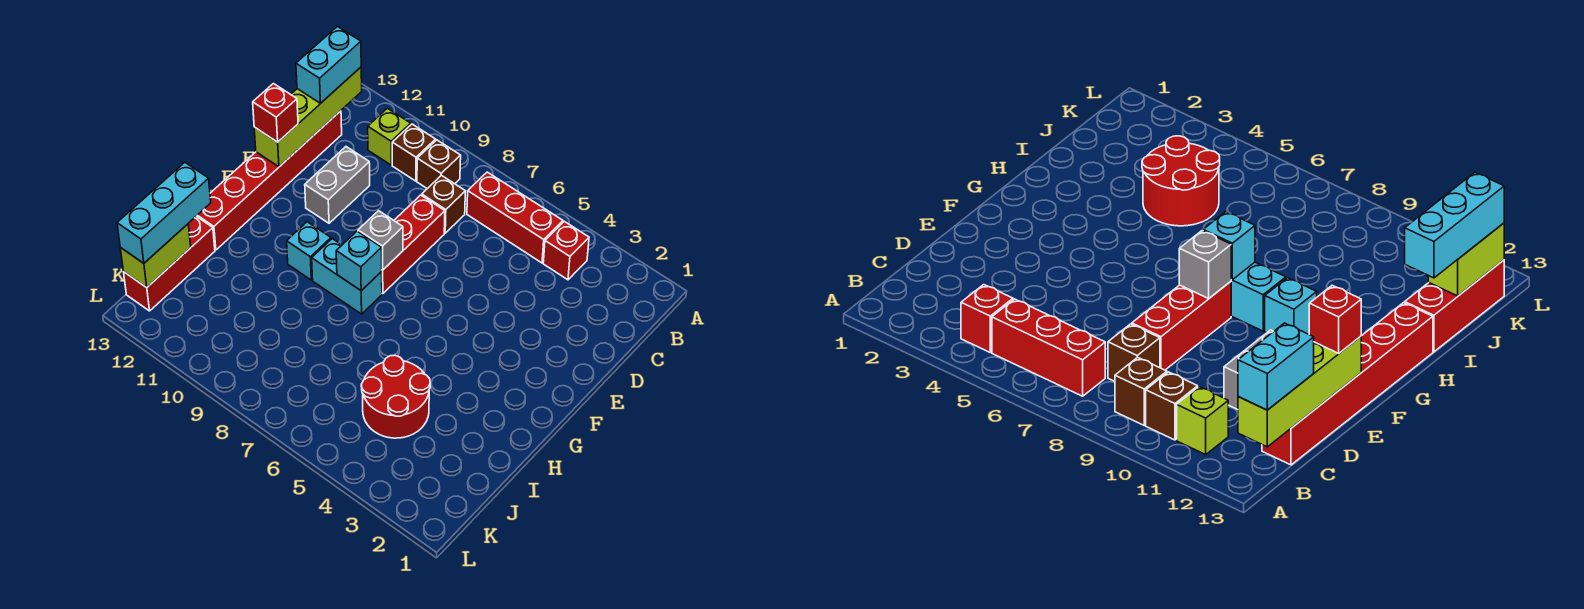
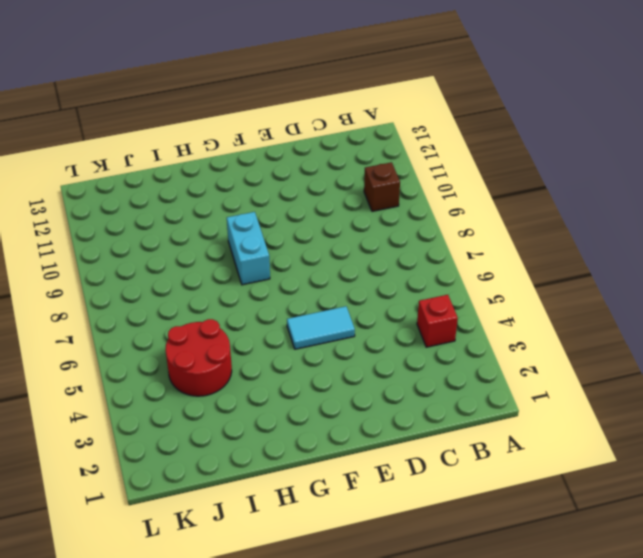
cyan tile E5:F5 level 1 -> none
none -> red brick B5:B7 level 1
none -> brown brick B9 level 1
none -> lime brick B11 level 1

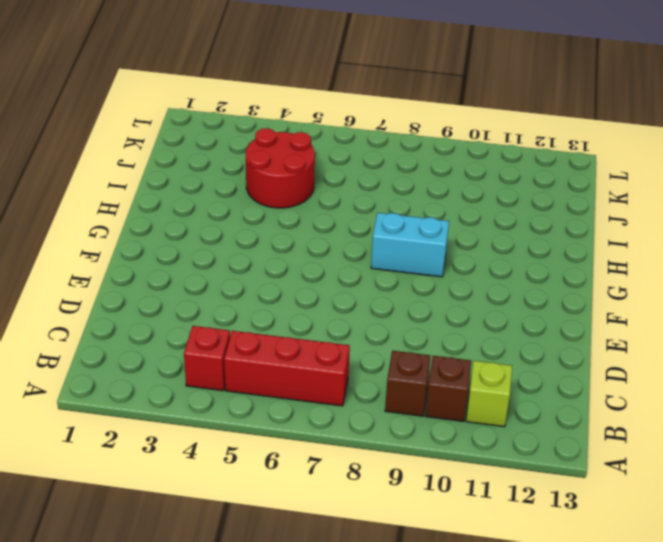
none -> brown brick C8 level 1
none -> red brick C13:H13 level 1
none -> red brick D8:F8 level 1

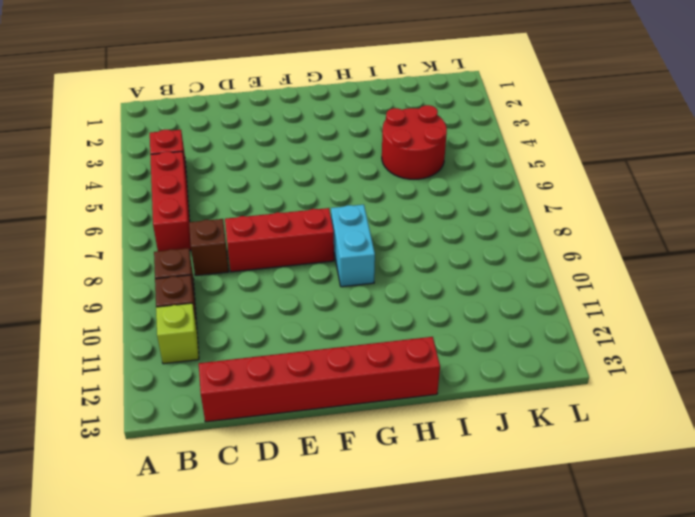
none -> grey brick D11:E11 level 1
none -> cyan brick G10 level 1
none -> red brick I13:K13 level 1

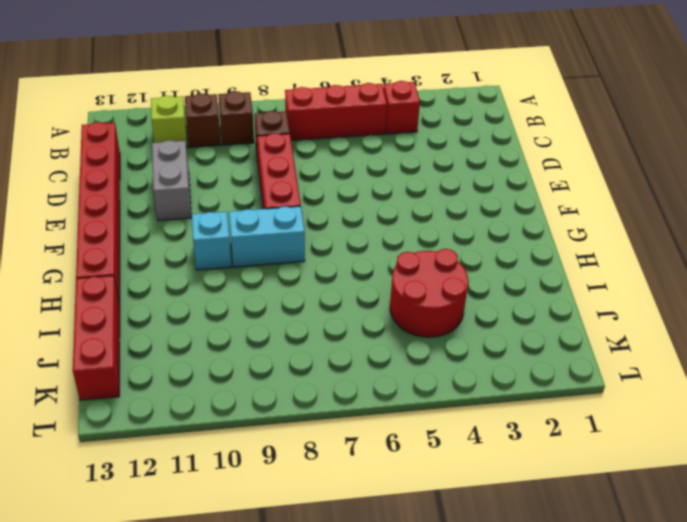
none -> lime brick B13:E13 level 2
none -> grey brick F8 level 2
none -> cyan brick G8 level 2

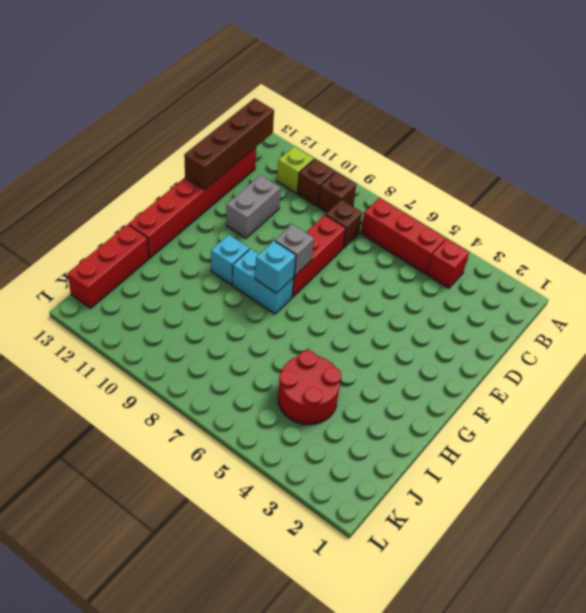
brown brick B13:E13 level 2 -> lime brick B13:E13 level 2
none -> lime brick J13:K13 level 2
none -> cyan brick B13:C13 level 3
none -> red brick E13 level 3

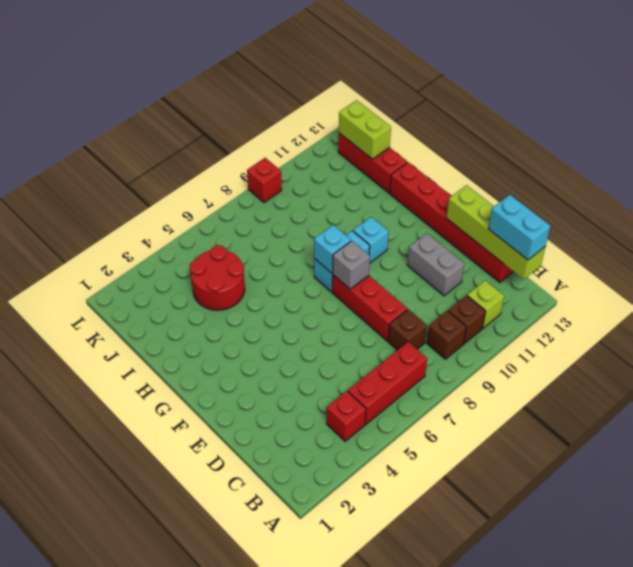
red brick L9 level 1 -> red brick E13 level 3
none -> cyan brick I13:K13 level 3

